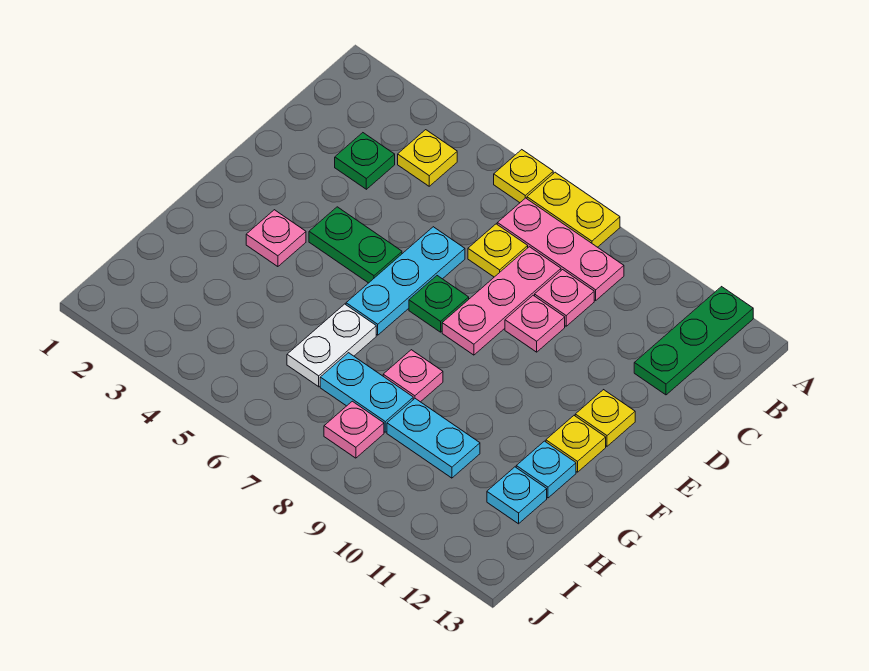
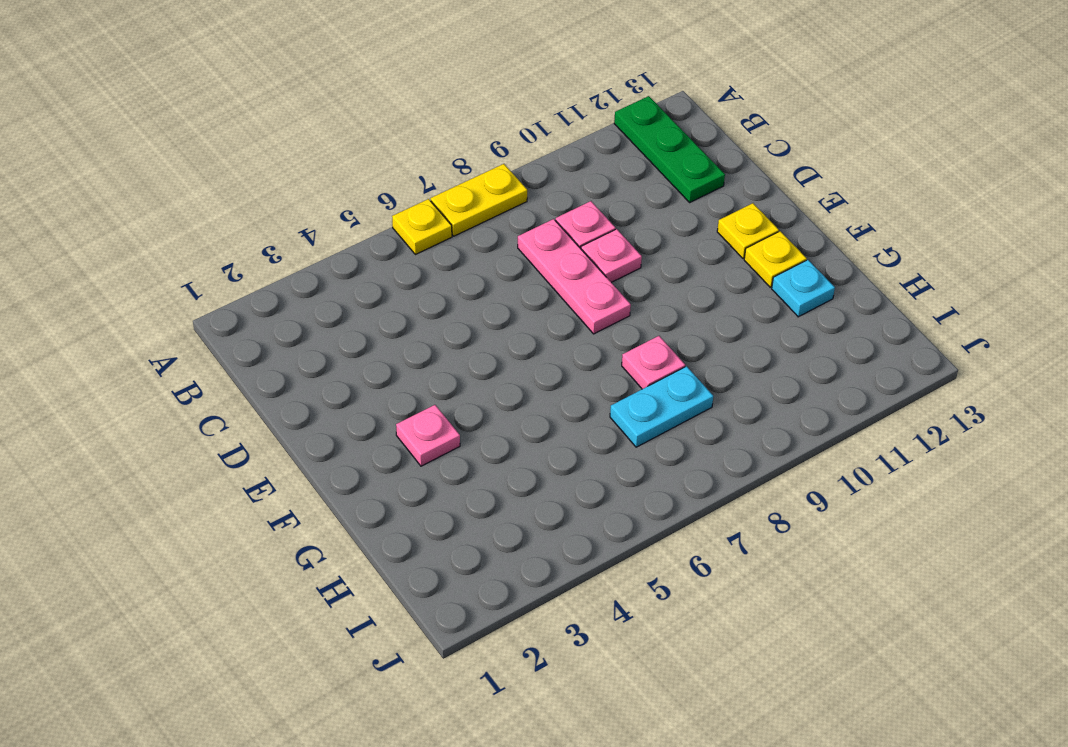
none -> yellow plate B4 level 1
none -> pink plate B7:B9 level 1
none -> green plate C3 level 1

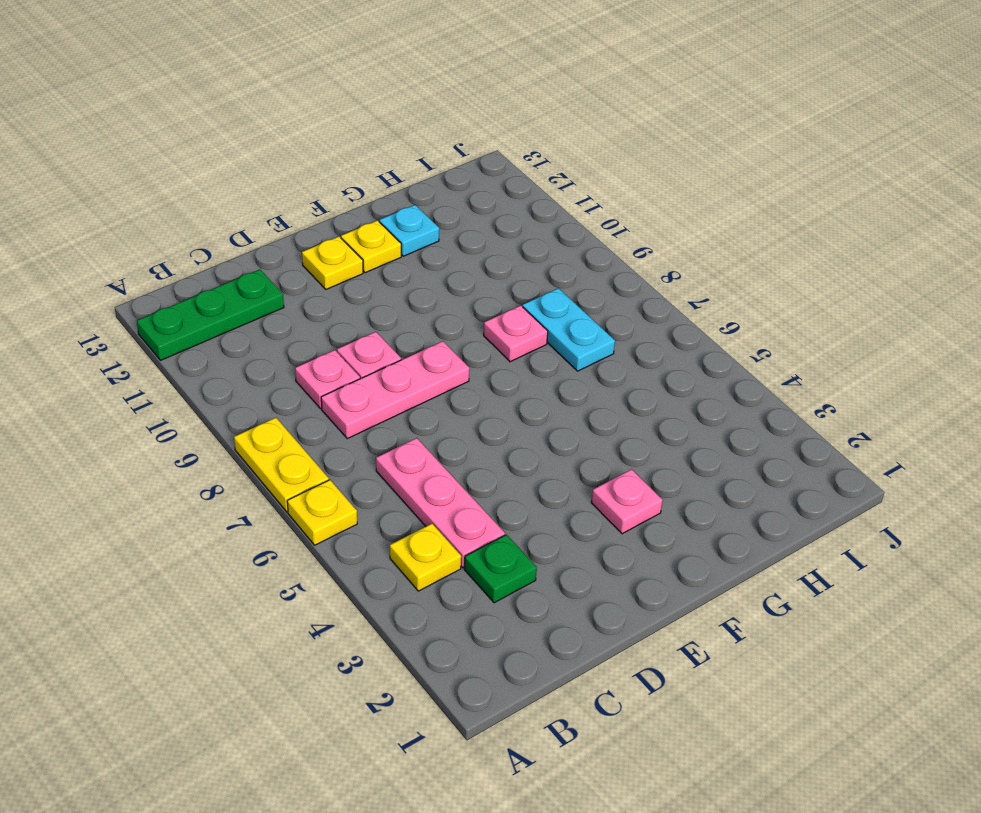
pink plate C4:C6 level 1 -> pink plate B7:B9 level 1
none -> yellow plate C7 level 1
none -> cyan plate D6:F6 level 1
none -> green plate E4:E5 level 1

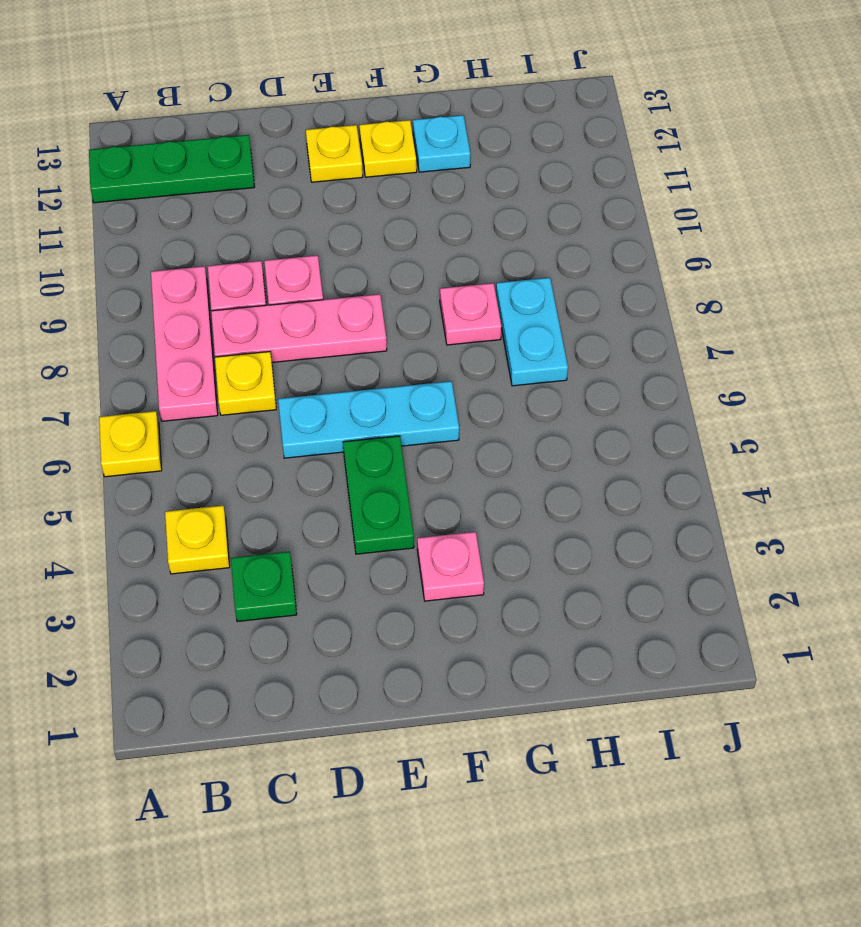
none -> yellow plate A7:A8 level 1
none -> green plate E7 level 1
none -> white plate G6:H6 level 1

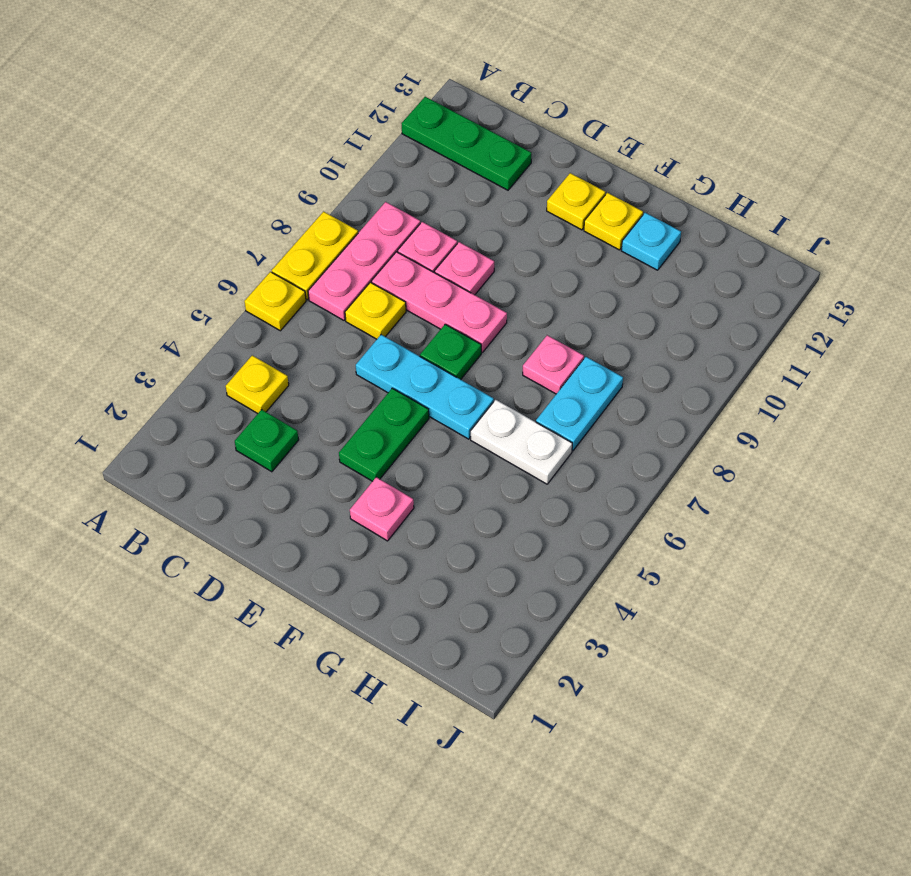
none -> cyan plate H9:H10 level 1
none -> cyan plate H12 level 1
none -> pink plate I8 level 1

